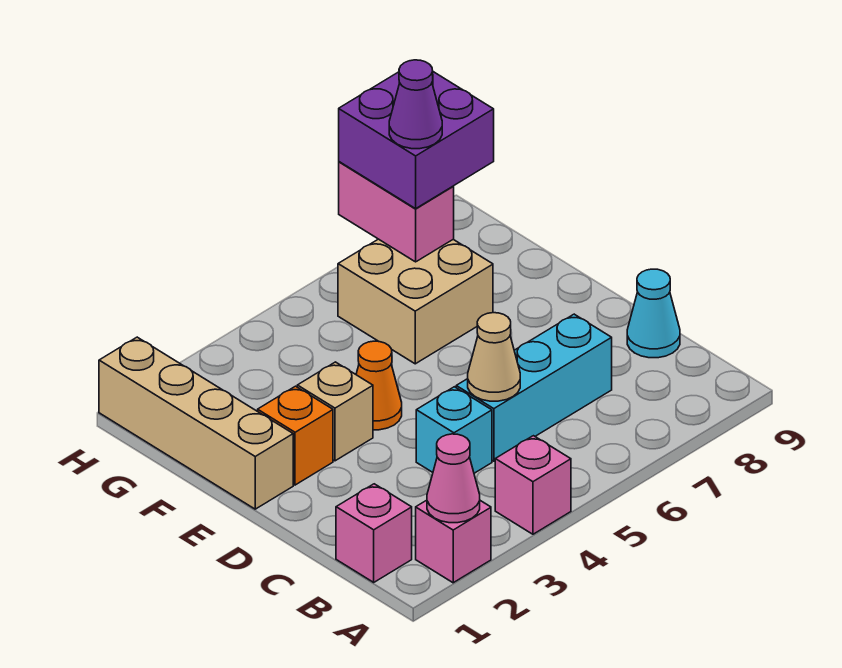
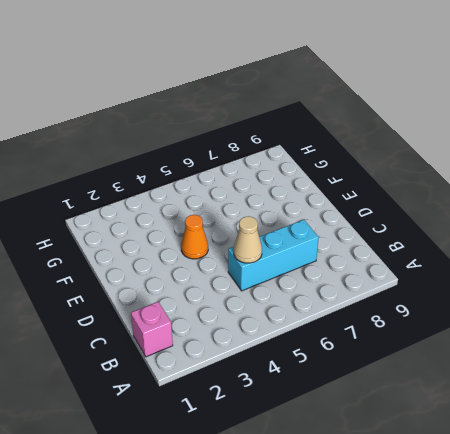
none -> pink brick A2 level 1
none -> pink brick A4 level 1
none -> cyan brick C4 level 1

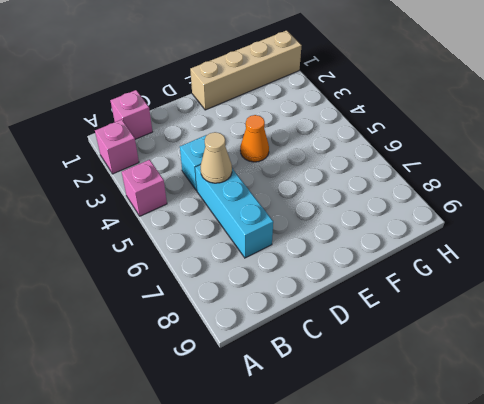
none -> cyan cone C9 level 1
none -> orange brick E2 level 1
none -> tan brick E3 level 1

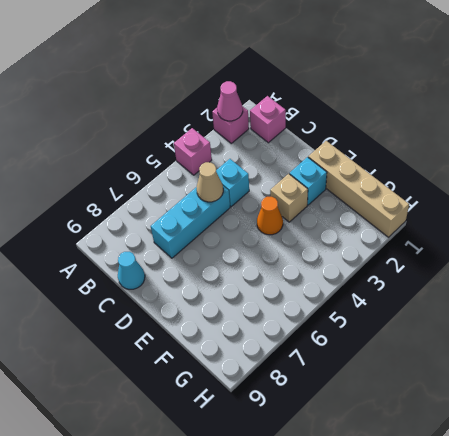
cyan brick E2 level 1 -> orange brick E2 level 1
none -> tan brick F6:G7 level 1
none -> pink brick G7:H7 level 2
none -> purple brick G7:H8 level 3

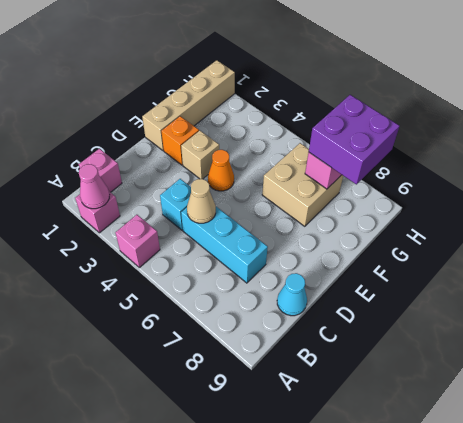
none -> purple cone G7 level 4

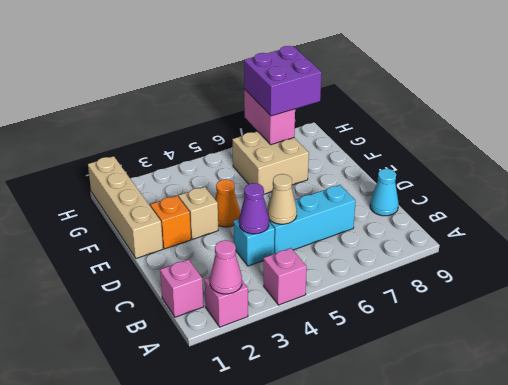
purple cone C4 level 2 -> purple cone G7 level 4

